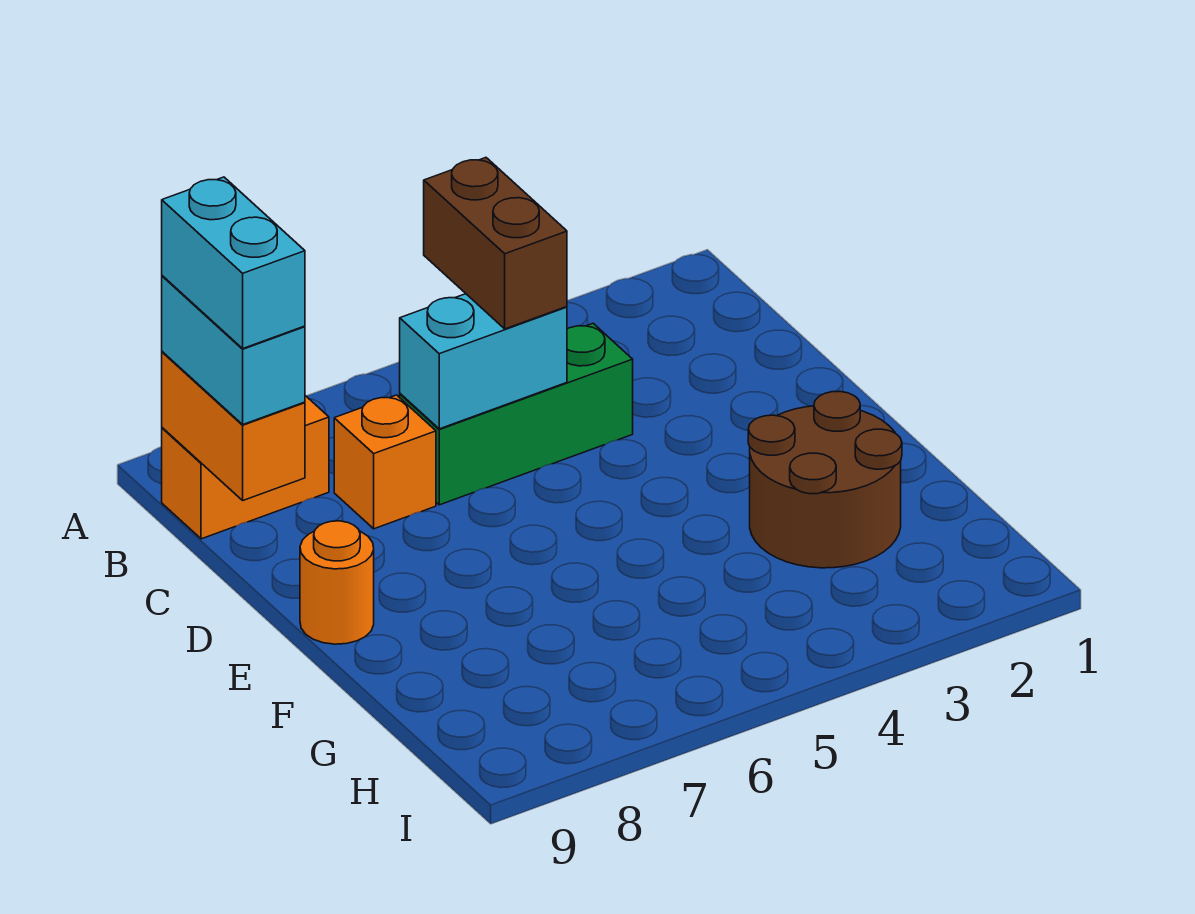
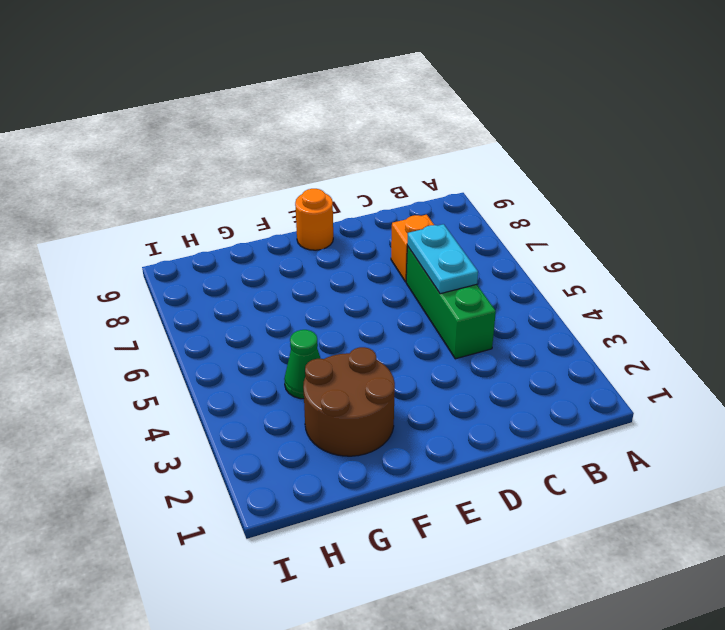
cyan plate C5:C6 level 2 -> cyan brick C5:C6 level 2
green cone G4 level 1 -> none
none -> orange brick B8:B9 level 1
none -> orange brick B9:C9 level 2

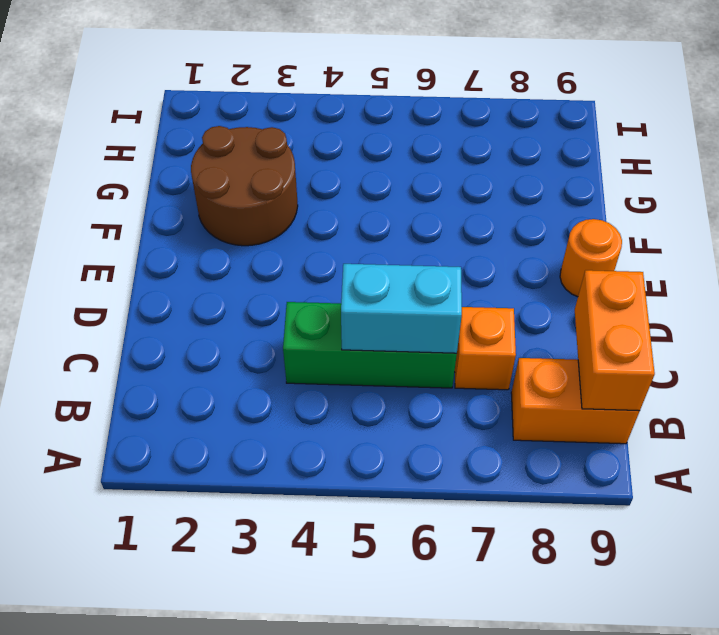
none -> brown brick B5:C5 level 3
none -> cyan brick B9:C9 level 3

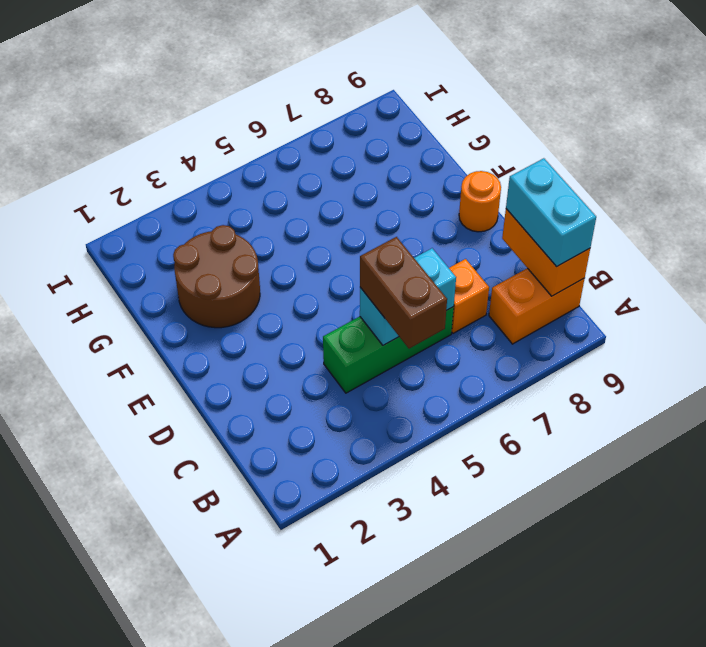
none -> cyan brick B9:C9 level 4

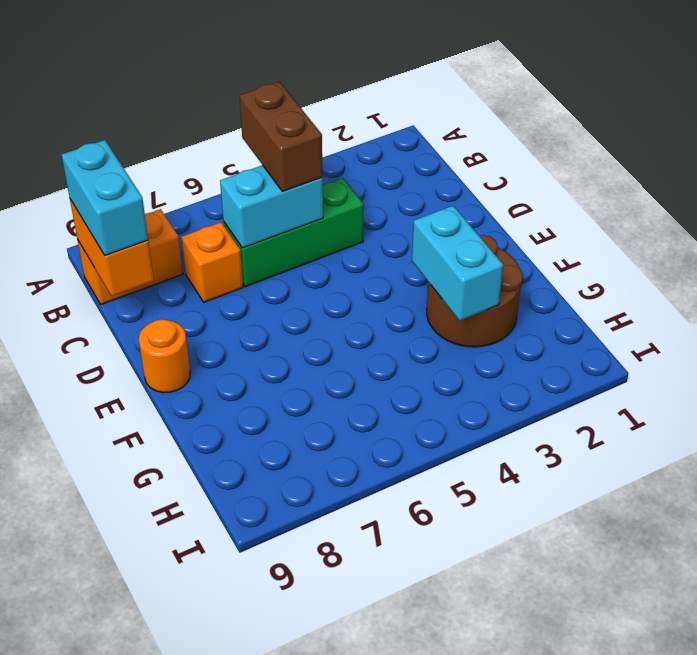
cyan brick F3:G3 level 2 -> cyan brick B9:C9 level 4

